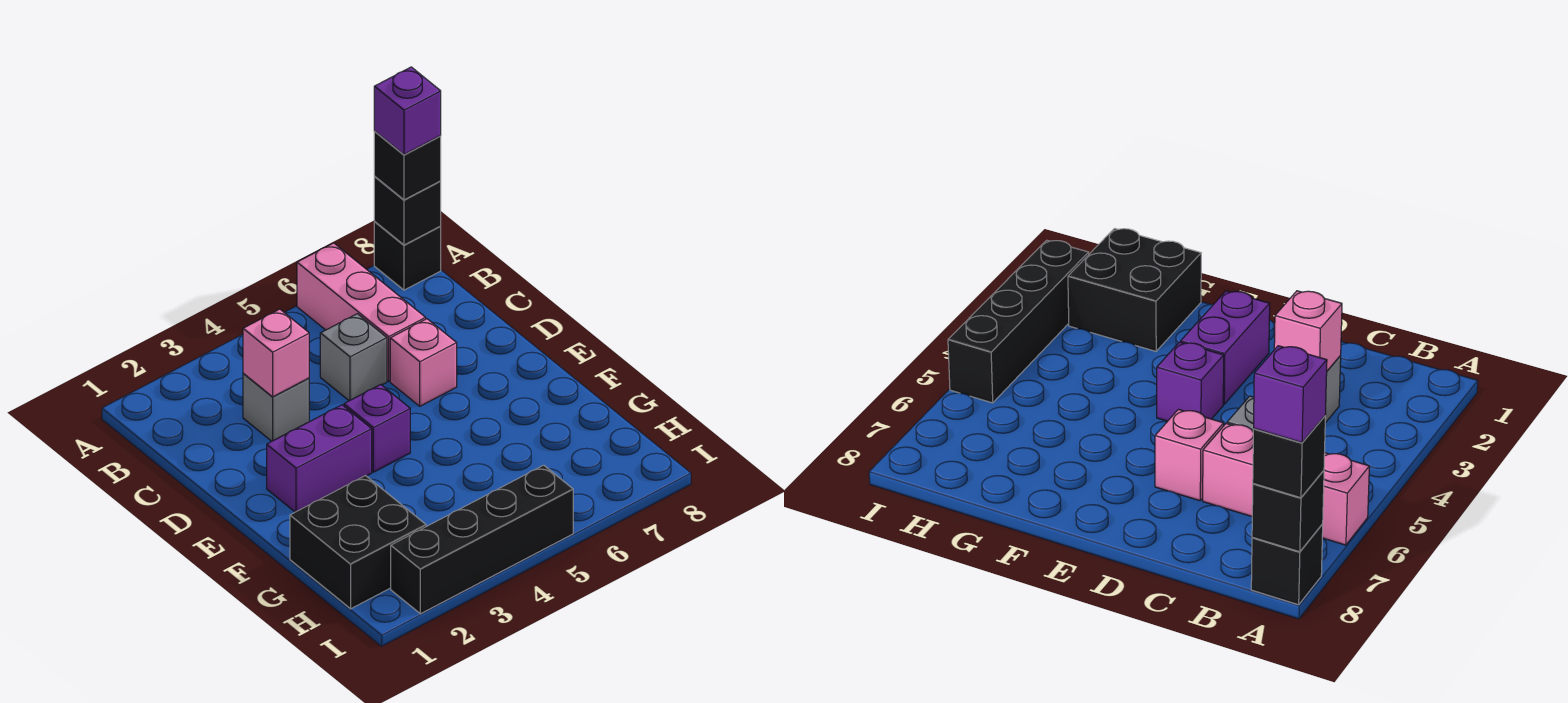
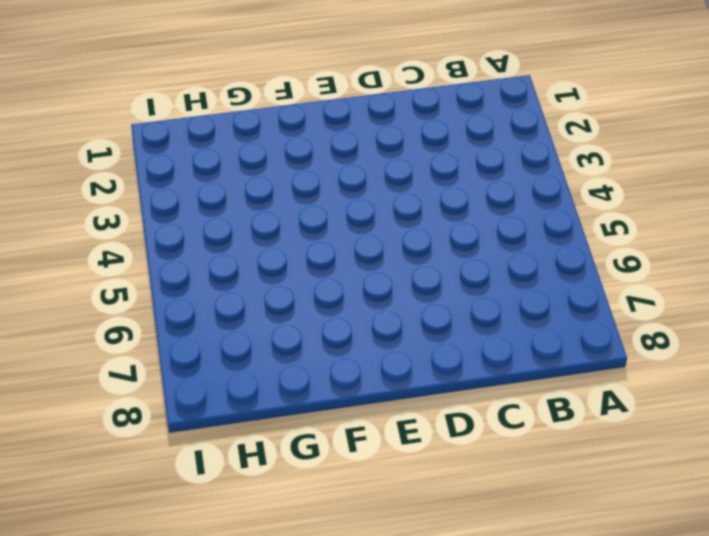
none -> pink brick A6:C6 level 1
none -> black brick A8 level 1
none -> grey brick C3 level 1

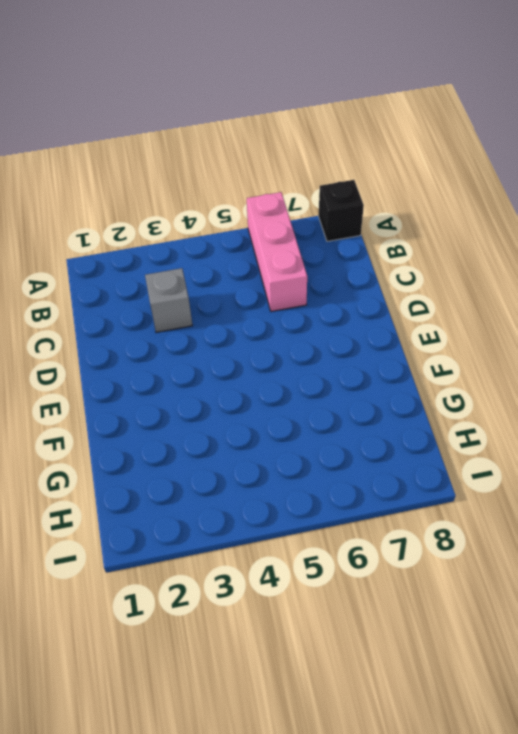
none -> grey brick C5 level 1
none -> pink brick D6 level 1
none -> purple brick E2:E3 level 1

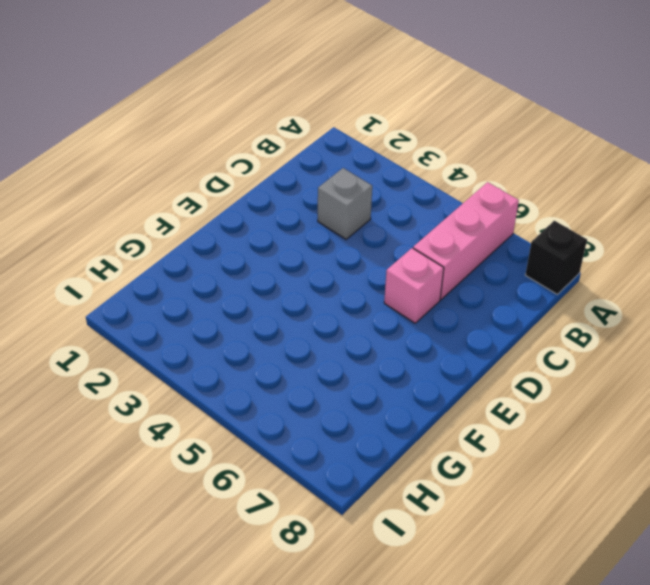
none -> grey brick C5 level 1
none -> purple brick E2:E3 level 1
none -> purple brick E4 level 1

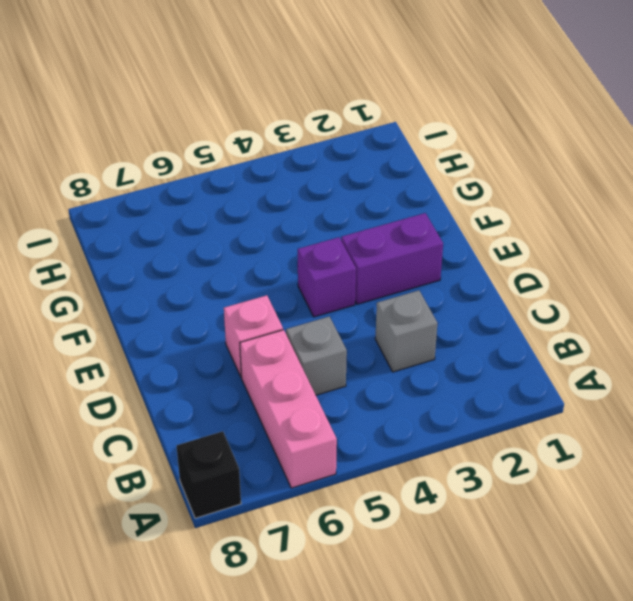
none -> black brick G1:H2 level 1
none -> black brick I2:I5 level 1
none -> black brick A8 level 2

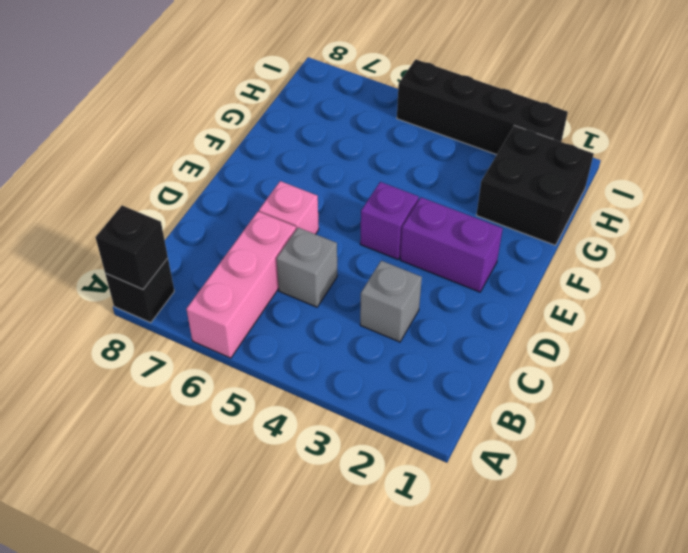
none -> pink brick C3 level 2
none -> black brick A8 level 3
none -> purple brick A8 level 4

